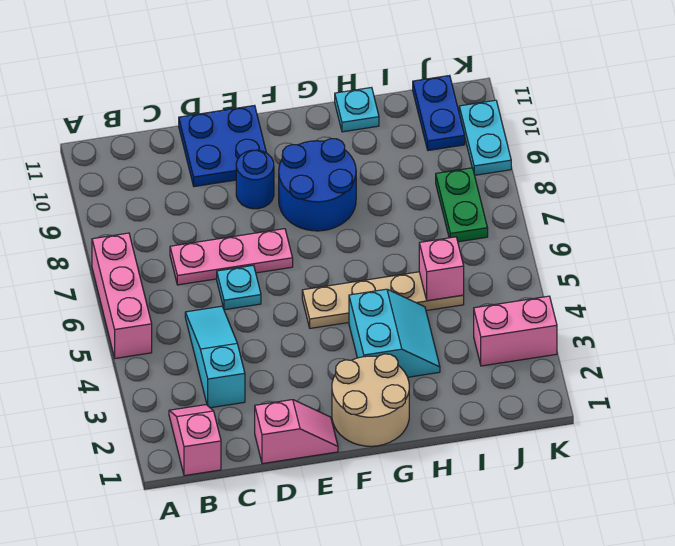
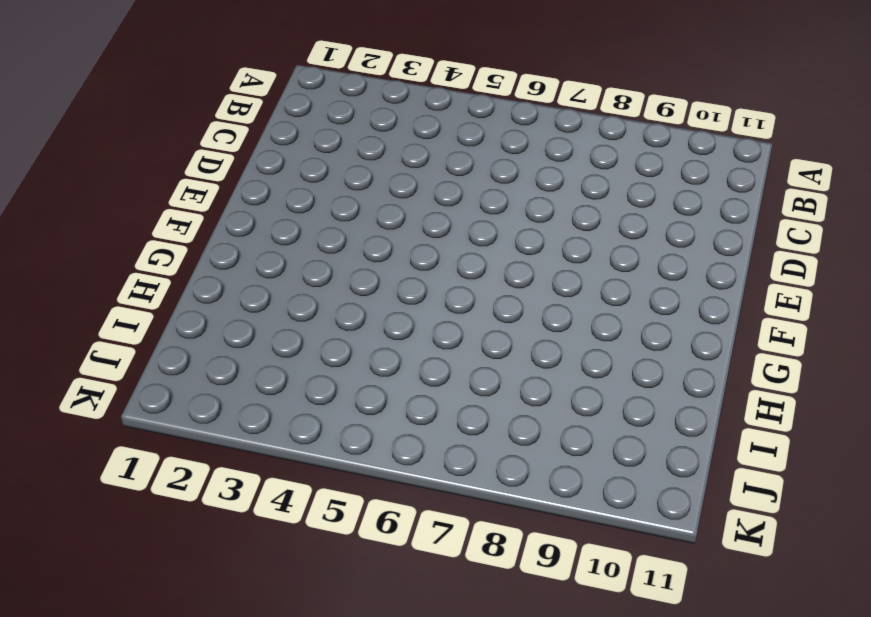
none -> pink brick A5:A7 level 1
none -> pink slope B1:B2 level 1 top 1
none -> cyan slope C3:C5 level 1 top 3

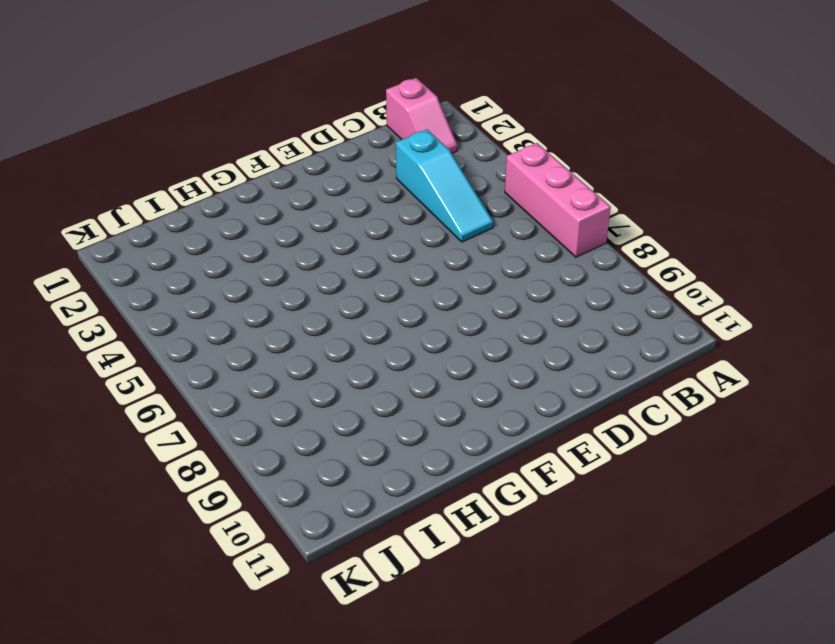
none -> pink plate C7:E7 level 1
none -> pink slope D1:E1 level 1 top D
none -> cyan plate D6 level 1

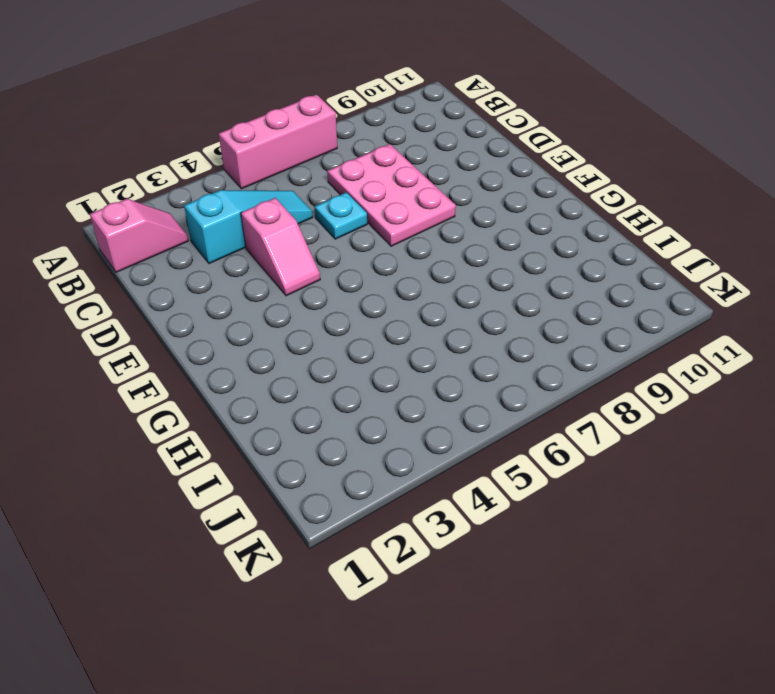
pink plate C7:E8 level 1 -> pink plate C7:E7 level 1
pink slope D4:E4 level 1 top D -> pink slope D1:E1 level 1 top D
none -> blue plate D10:E11 level 1
none -> blue round brick E9 level 1
none -> tan round brick F1:G2 level 1

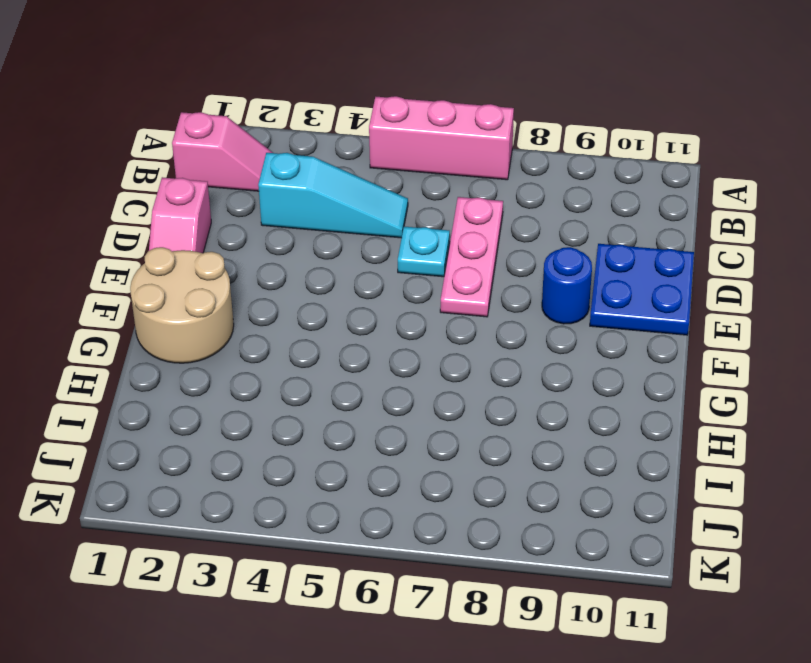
none -> tan plate F5:I5 level 1
none -> blue round brick F8:G9 level 1
none -> cyan slope G3:H4 level 1 top G

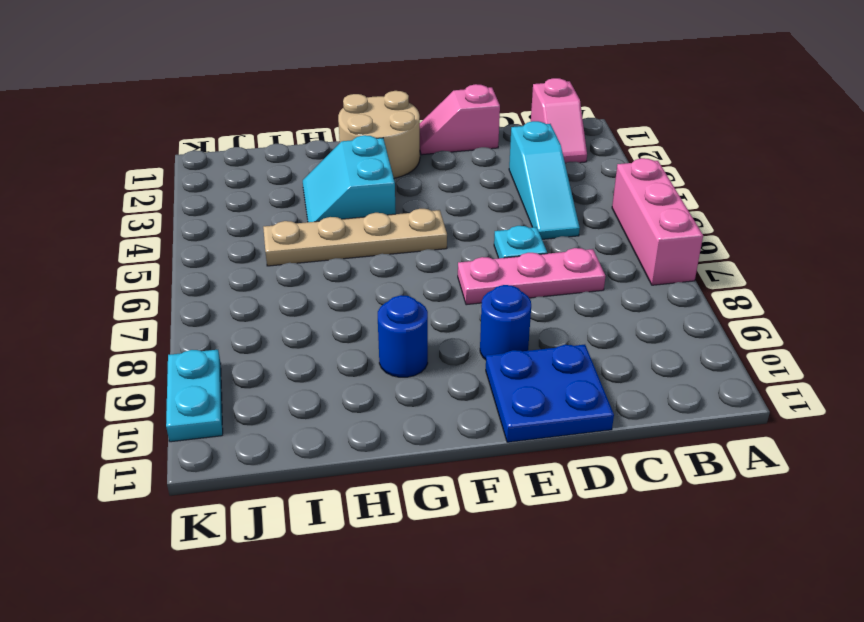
blue round brick G9 level 1 -> blue round brick F8:G9 level 1
none -> cyan plate H11 level 1
none -> pink brick J3:K3 level 1
none -> green plate J7:J8 level 1

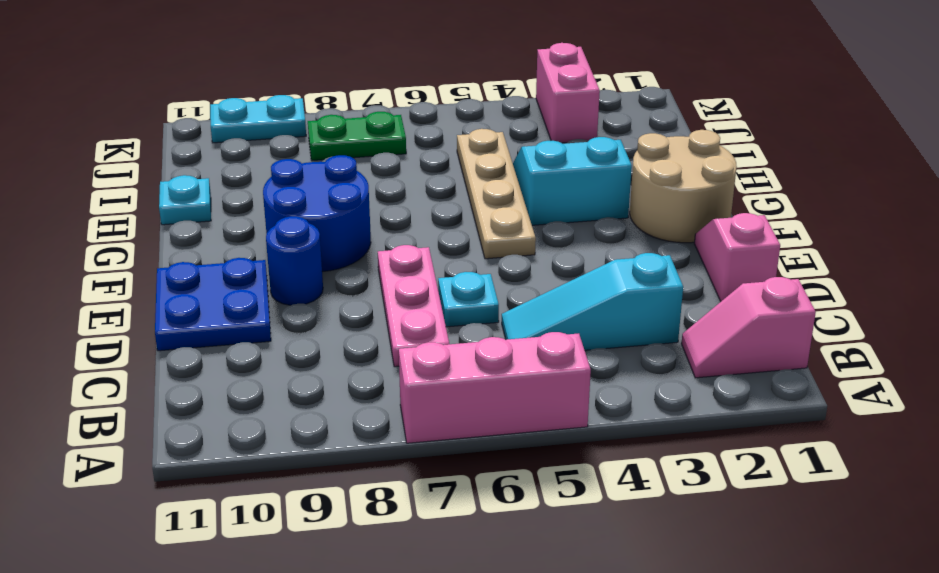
none -> blue plate J10:J11 level 1
none -> pink brick I5 level 2

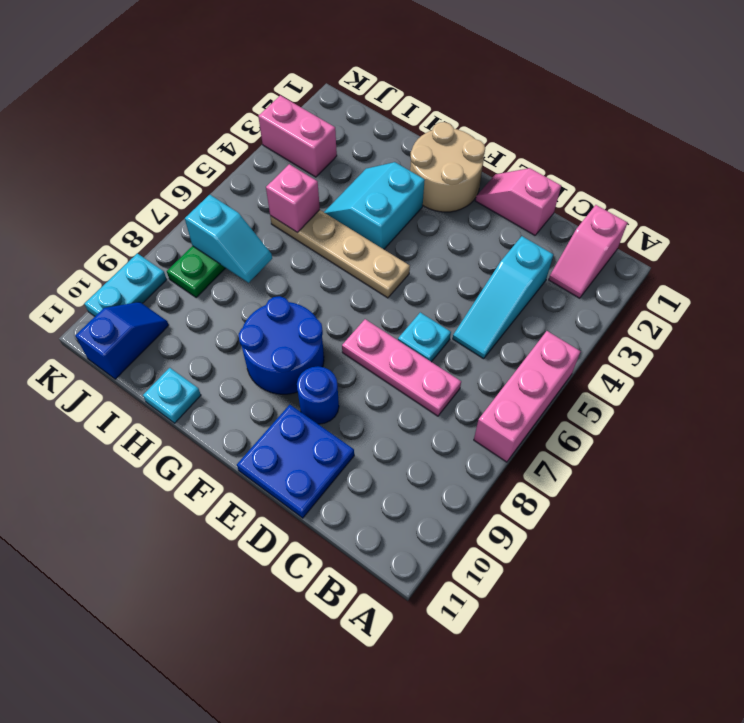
cyan slope I7:J7 level 2 top J -> none
blue slope J10:J11 level 1 top 11 -> blue plate J10:J11 level 1

